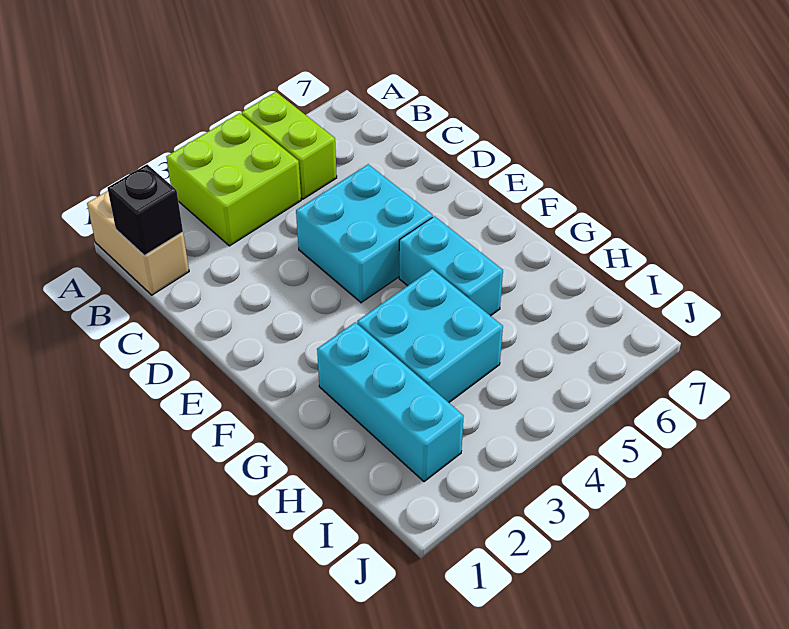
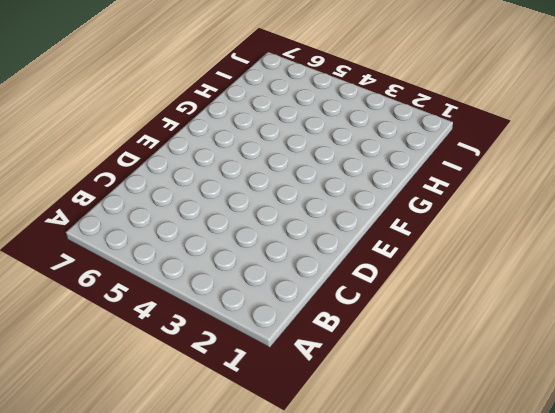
none -> tan brick A1:B1 level 1
none -> lime brick A3:B4 level 1

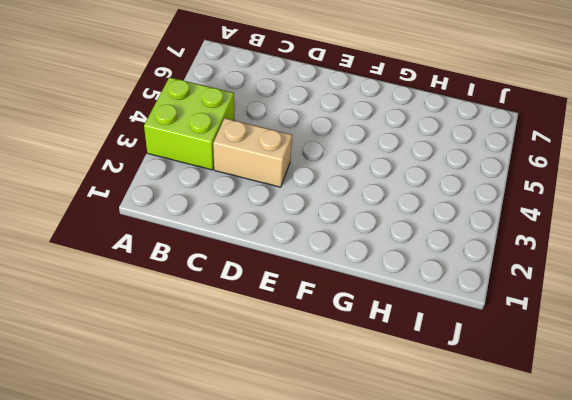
tan brick C3:D3 level 1 -> tan brick A1:B1 level 1
none -> lime brick A5:B5 level 1
none -> cyan brick D4:E5 level 1

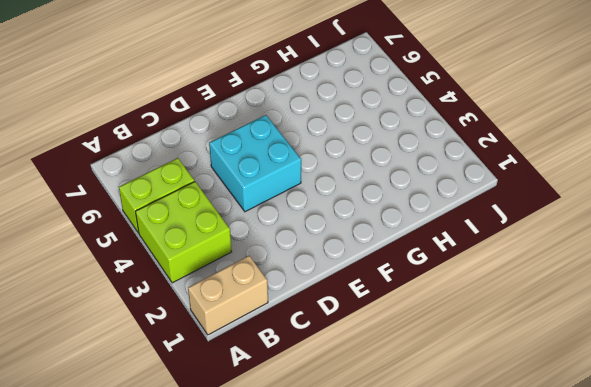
none -> cyan brick F5:G5 level 1
none -> cyan brick G2:I2 level 1

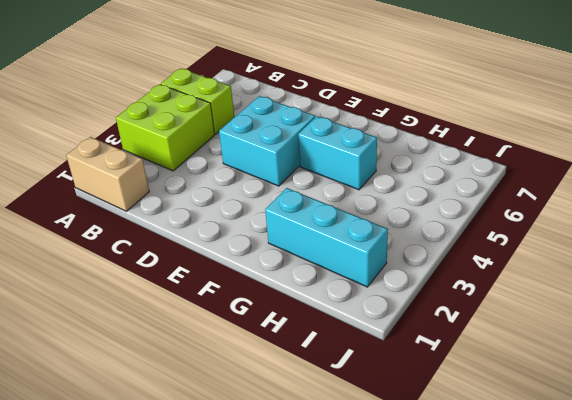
none -> cyan brick G3:H4 level 1
none -> black brick B1 level 2

